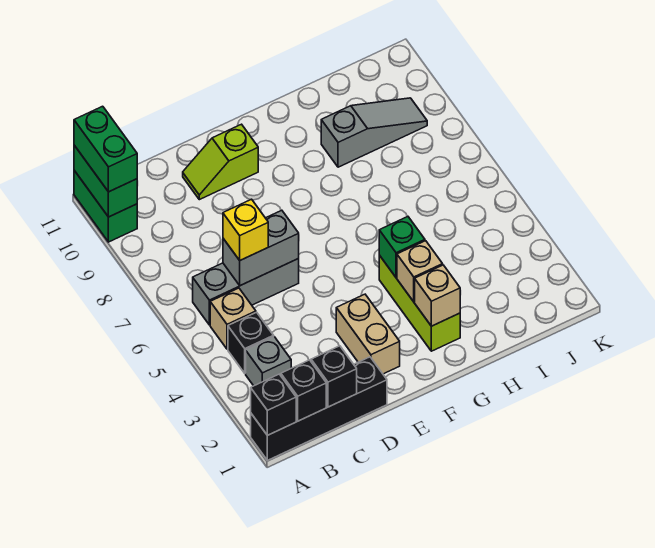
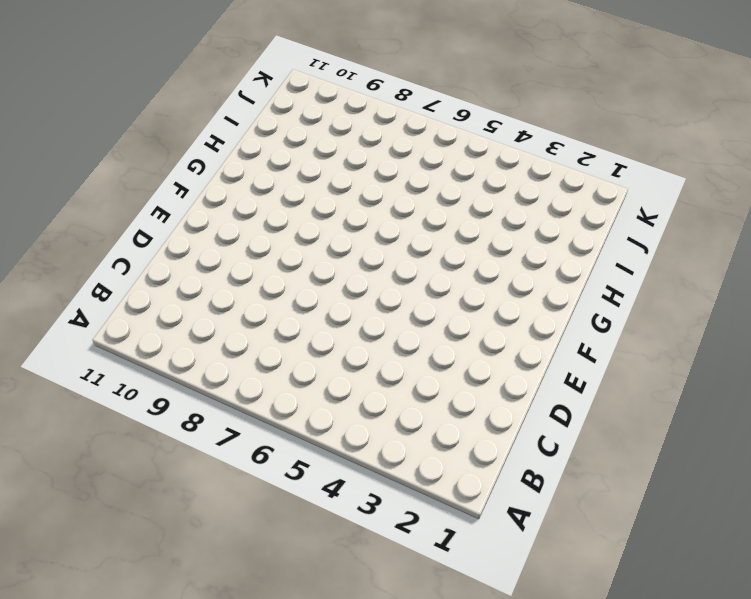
none -> black brick A1:D1 level 1
none -> green brick A10:A11 level 1
none -> grey brick B3 level 1

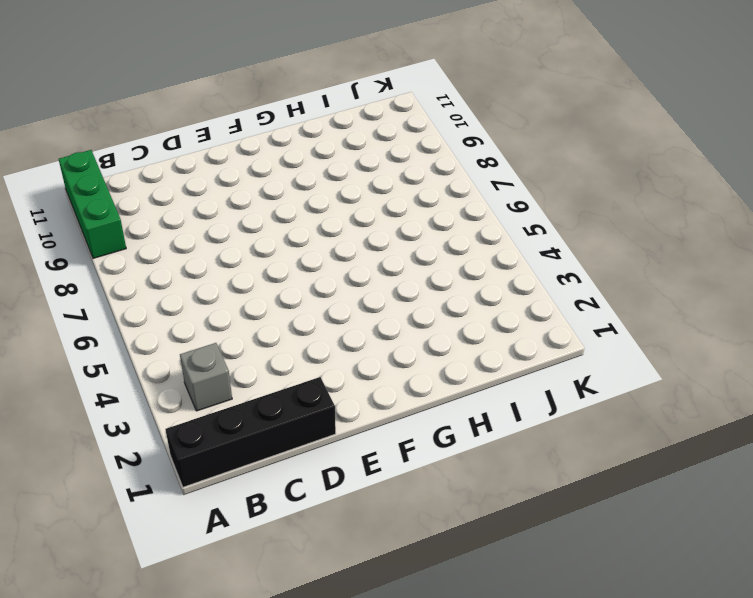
green brick A9:A11 level 1 -> green brick A10:A11 level 1
none -> black brick B4 level 1
none -> tan brick B5 level 1
none -> grey brick B6:D6 level 1

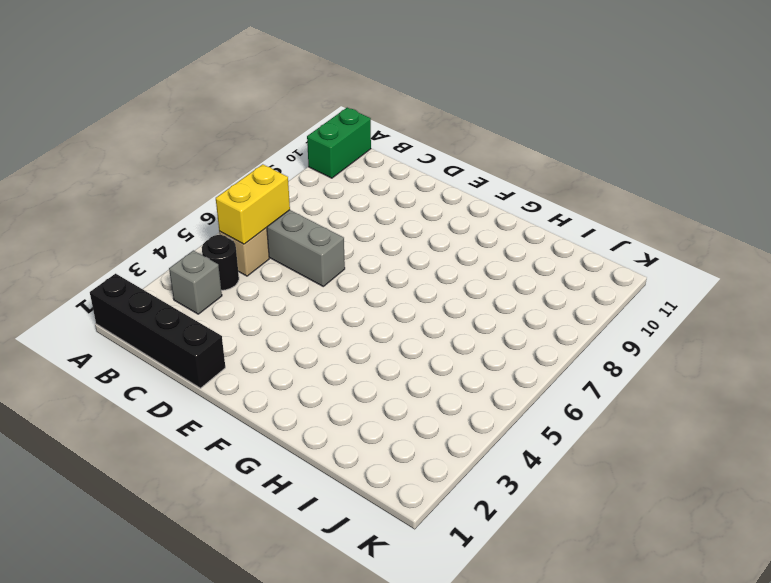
black round brick B4 level 1 -> black brick B4 level 1
yellow brick B5:B6 level 2 -> none
none -> lime slope D10:E10 level 1 top E
none -> tan brick E2:E3 level 1
none -> lime brick G2:G4 level 1

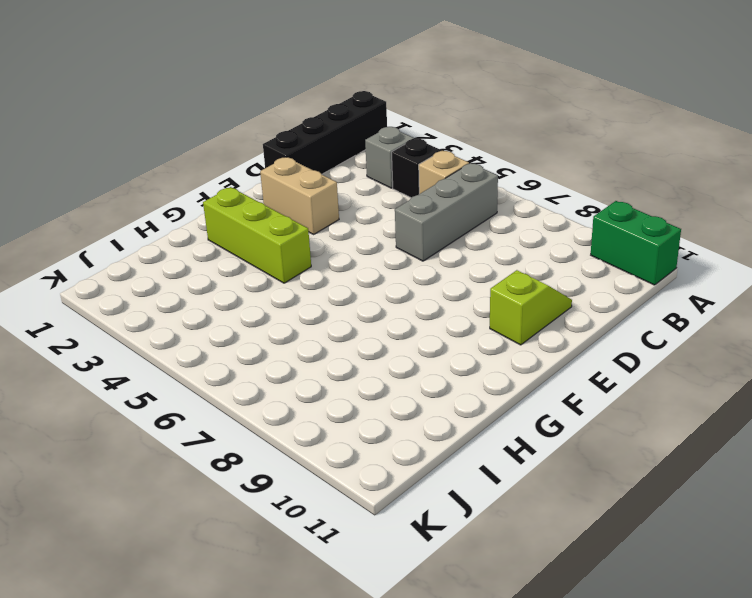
none -> grey slope H9:J9 level 1 top H
none -> black brick A1 level 2
none -> green brick A10:A11 level 2

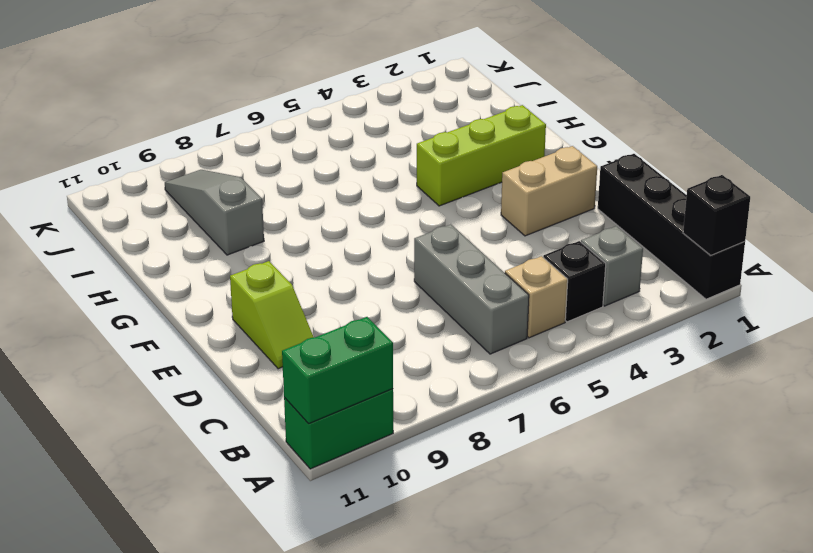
none -> black brick B1 level 2
none -> black brick C1 level 2
none -> grey brick C6:D6 level 2

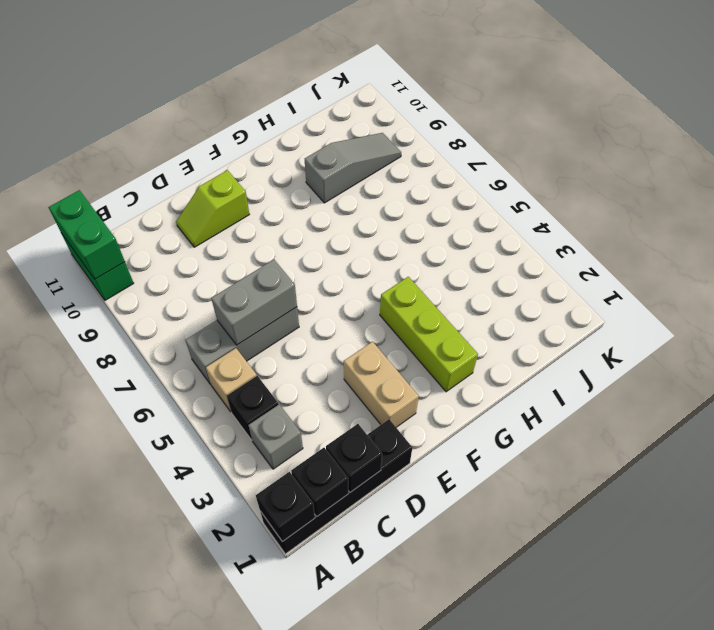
none -> tan brick G2 level 2
none -> tan brick G3 level 2
none -> green brick G4 level 2

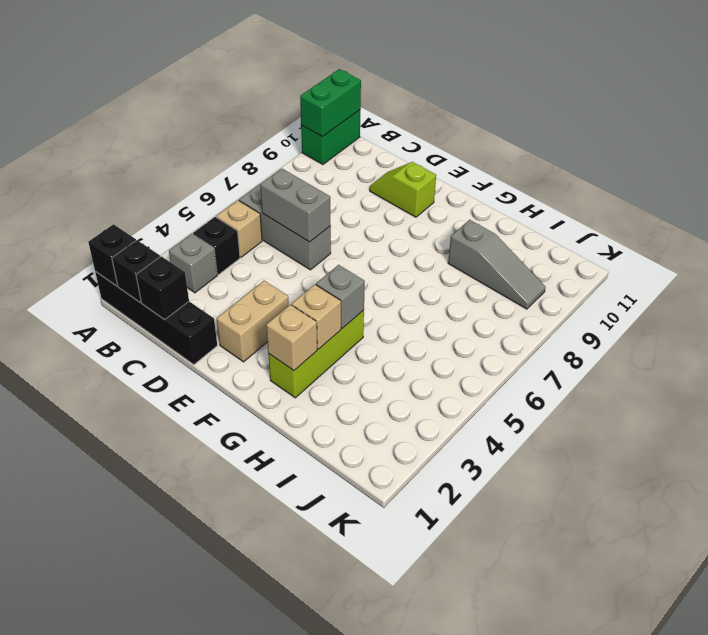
grey brick G4 level 2 -> green brick G4 level 2
none -> green brick A10:A11 level 3
none -> yellow brick C6 level 3

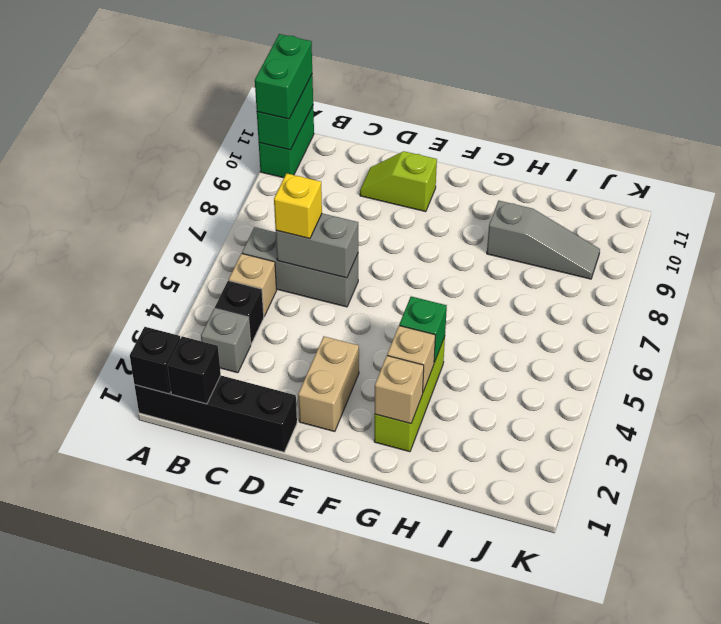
none -> black brick C1 level 2

